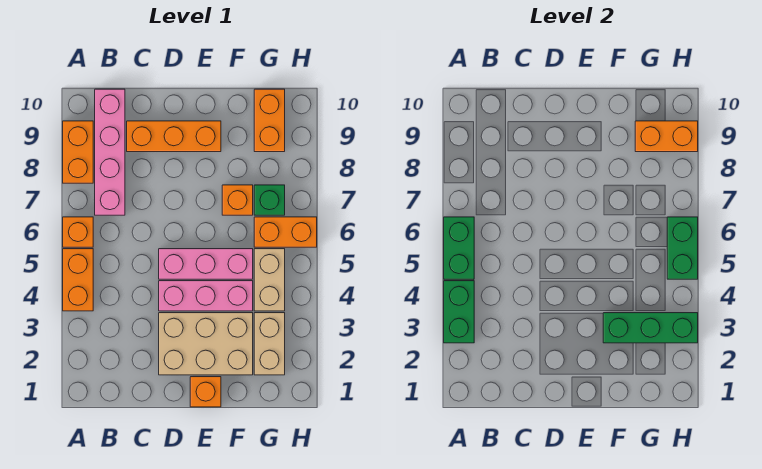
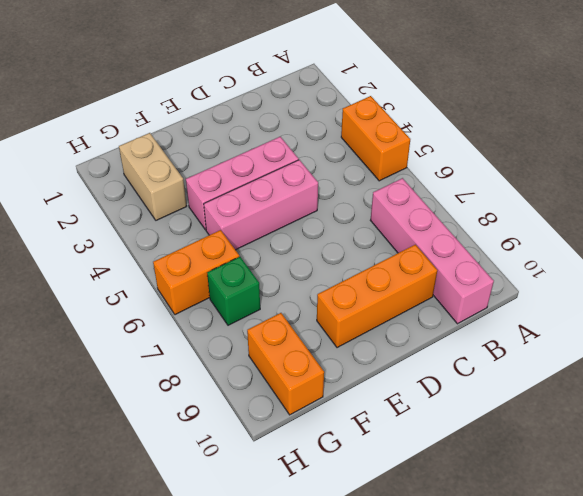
none -> orange brick A6 level 1
none -> orange brick A8:A9 level 1
none -> tan brick D2:F3 level 1

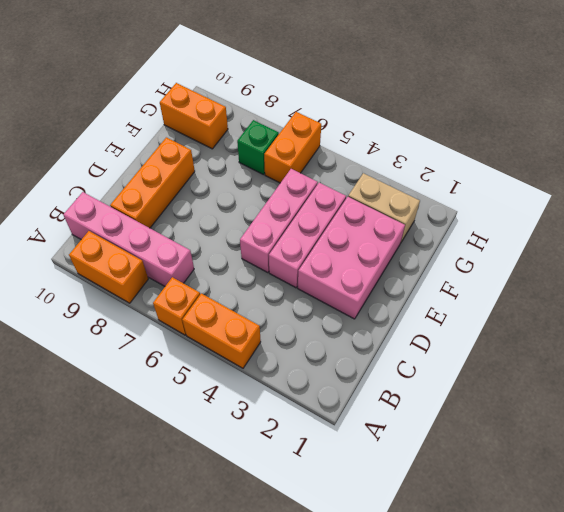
pink brick D2:F3 level 1 -> tan brick D2:F3 level 1
none -> orange brick E1 level 1
none -> orange brick F7 level 1
none -> tan brick G4:G5 level 1

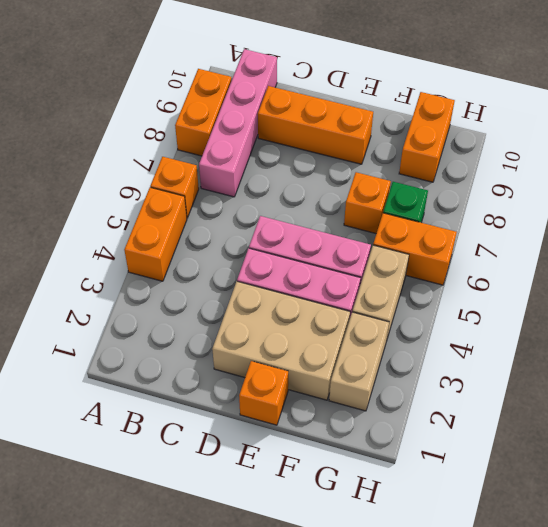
none -> green brick A3:A4 level 2
none -> green brick A5:A6 level 2
none -> green brick F3:H3 level 2

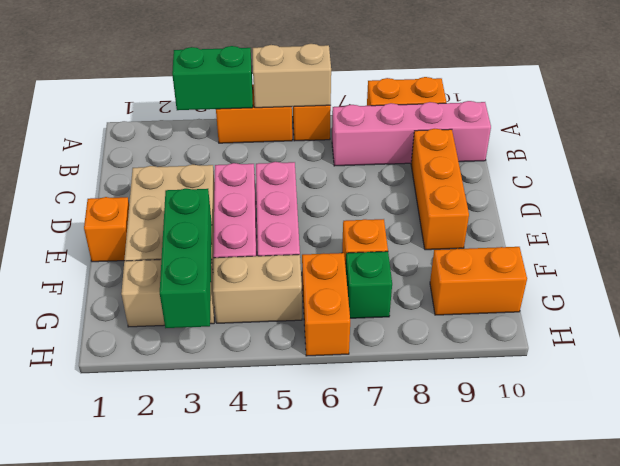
tan brick A5:A6 level 2 -> green brick A5:A6 level 2
none -> orange brick G9:H9 level 2
none -> green brick H5:H6 level 2

